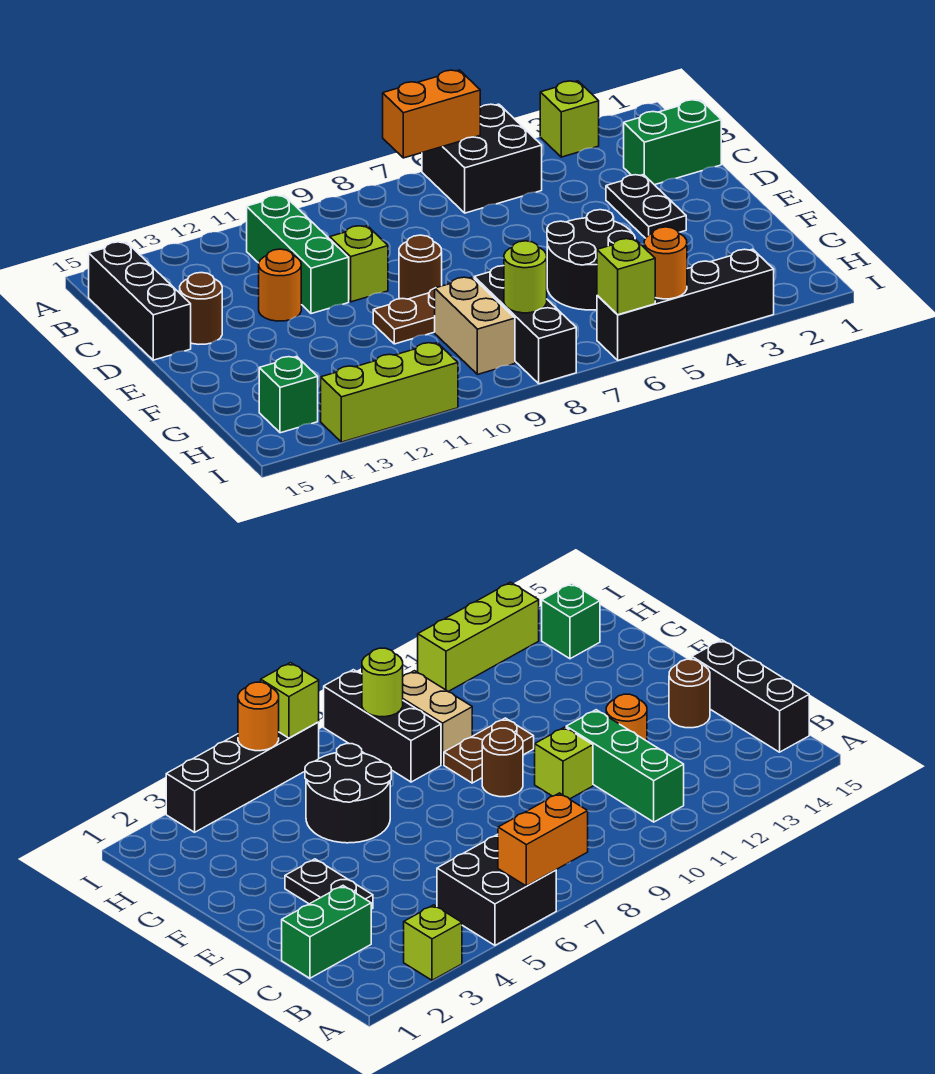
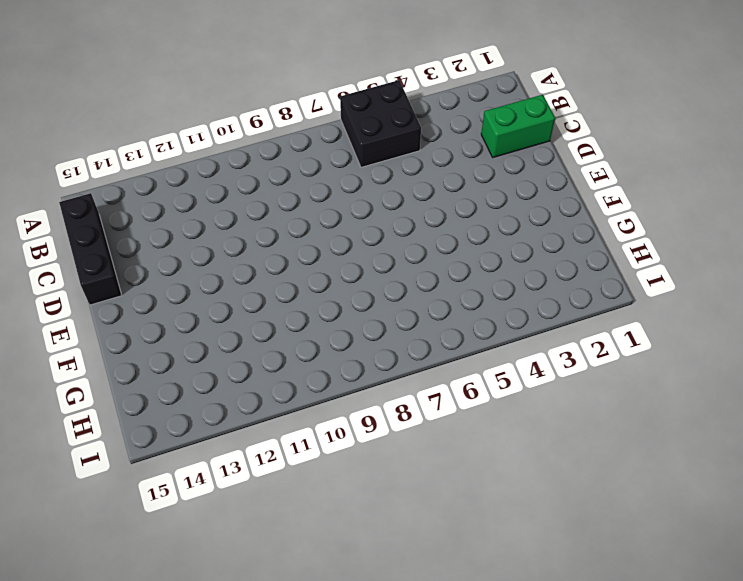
none -> lime brick A3 level 1
none -> green brick B11:D11 level 1
none -> black plate D3:E3 level 1

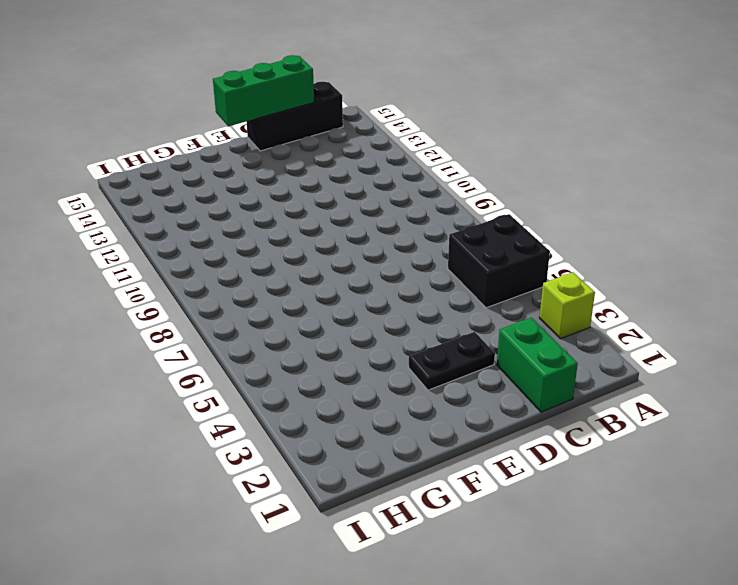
green brick C15:E15 level 2 -> green brick B11:D11 level 1
none -> lime brick D10 level 1
none -> orange round brick D12 level 1
none -> brown round brick D14 level 1

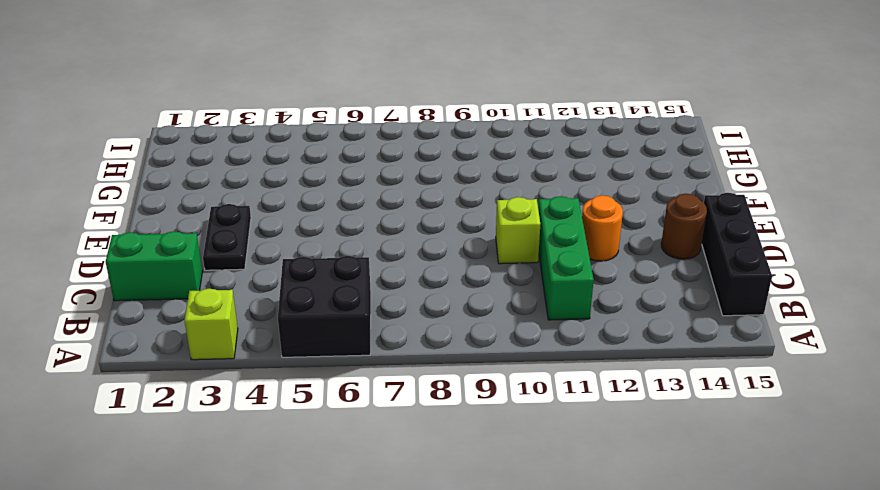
none -> brown round brick E9 level 1
none -> black round brick F5:G6 level 1
none -> brown plate F9:F10 level 1

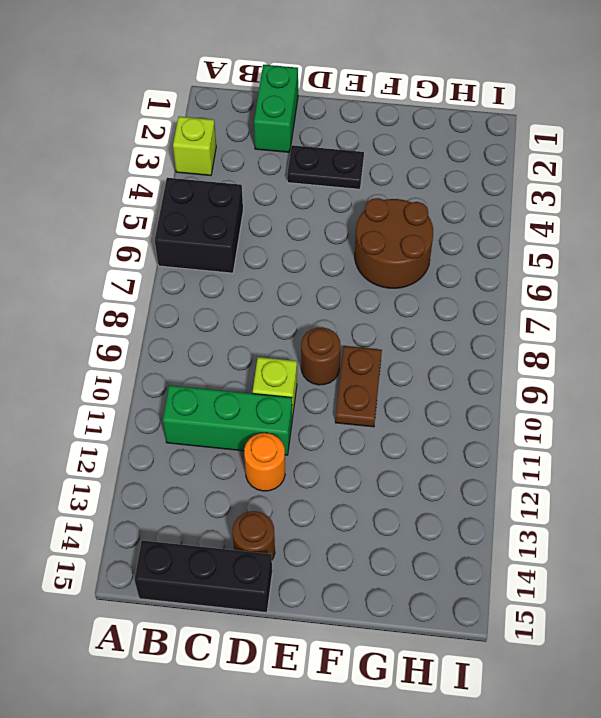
brown round brick F5:G6 level 1 -> black round brick F5:G6 level 1
none -> black brick G8:I8 level 1
none -> tan brick G9:H9 level 1
none -> green brick H14 level 1

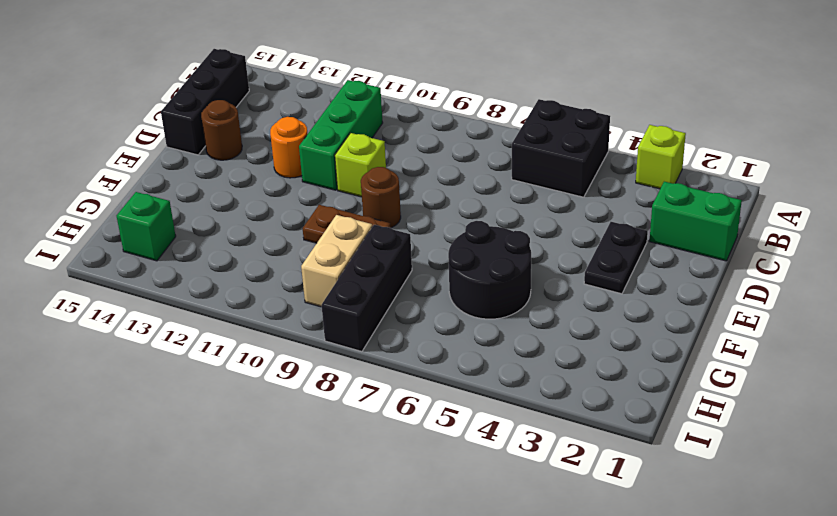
none -> black brick I3:I6 level 1
none -> lime brick I11:I13 level 1
none -> orange brick A6:A7 level 2

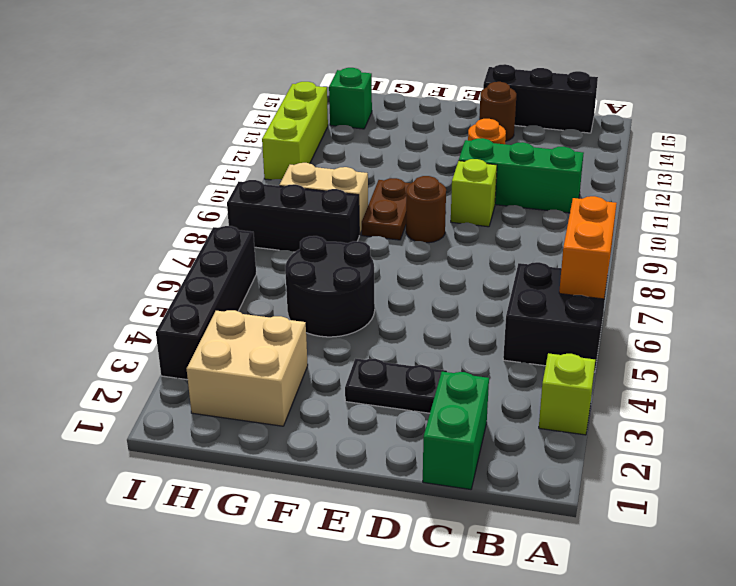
tan brick G2:H3 level 1 -> none
none -> lime round brick H8 level 2
none -> orange round brick I5 level 2
none -> lime brick I6 level 2

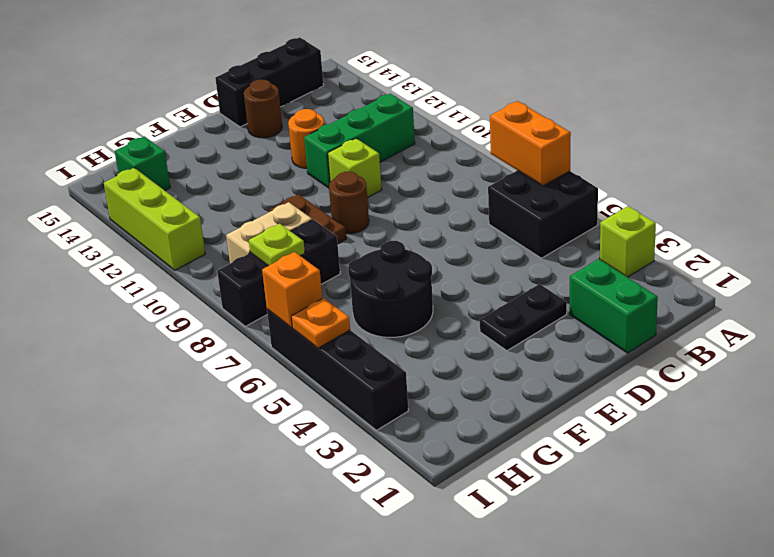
lime plate H8 level 2 -> lime round brick H8 level 2
orange plate I5 level 2 -> orange round brick I5 level 2
orange brick I6 level 2 -> lime brick I6 level 2

